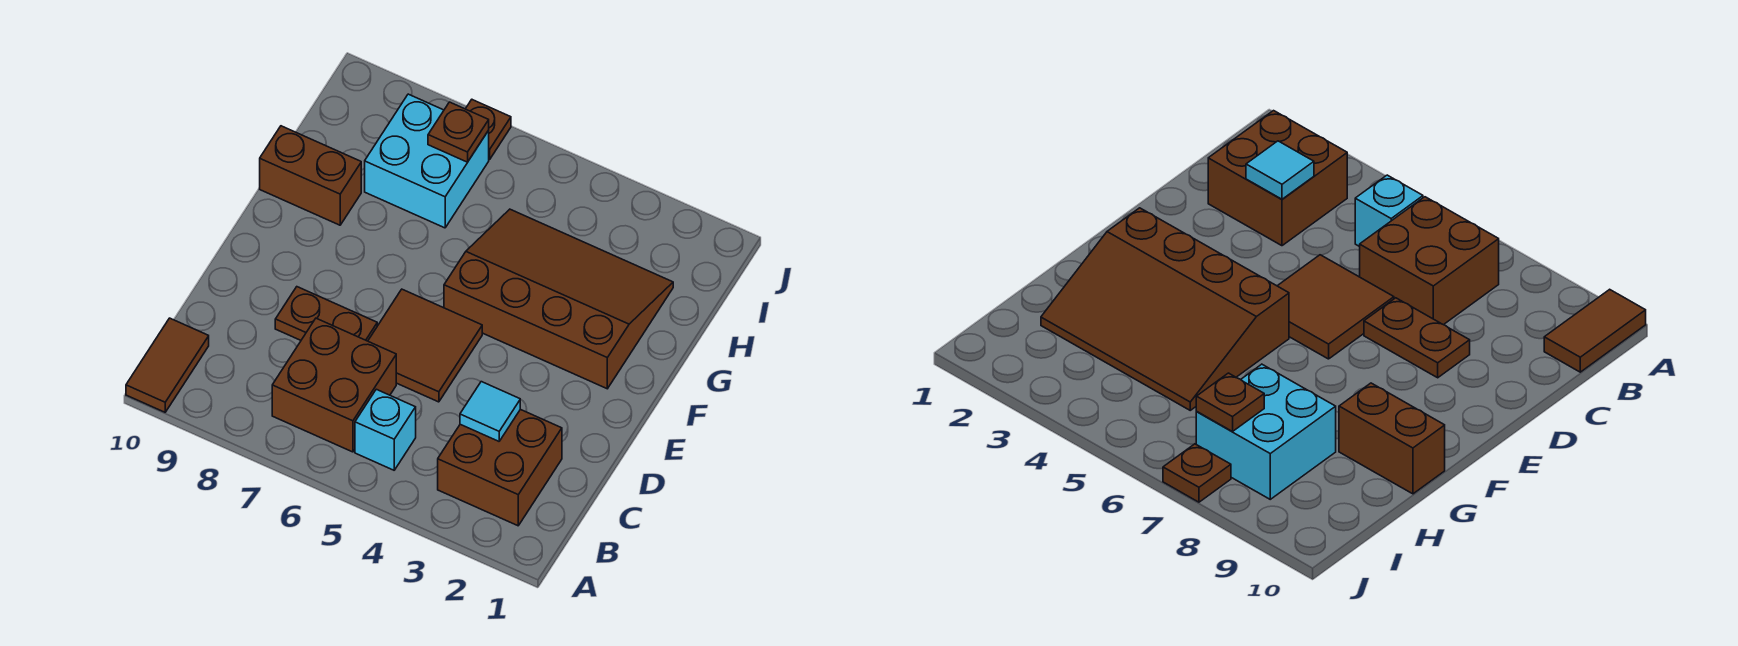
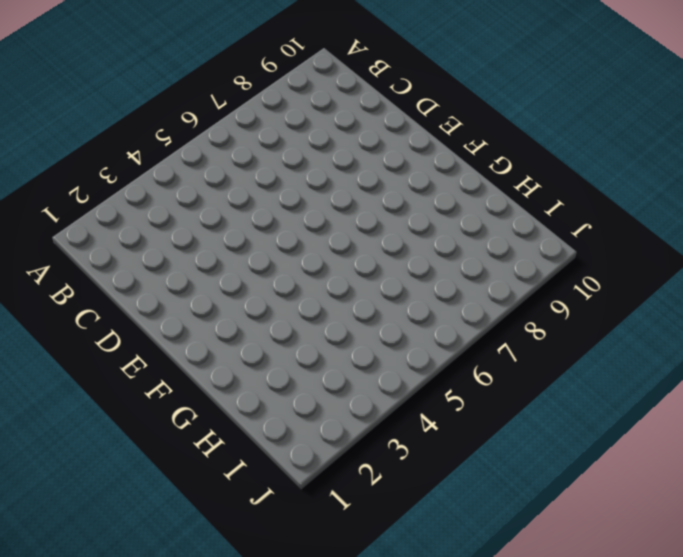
none -> brown tile A10:B10 level 1
none -> brown brick B2:C3 level 1
none -> cyan brick B5 level 1

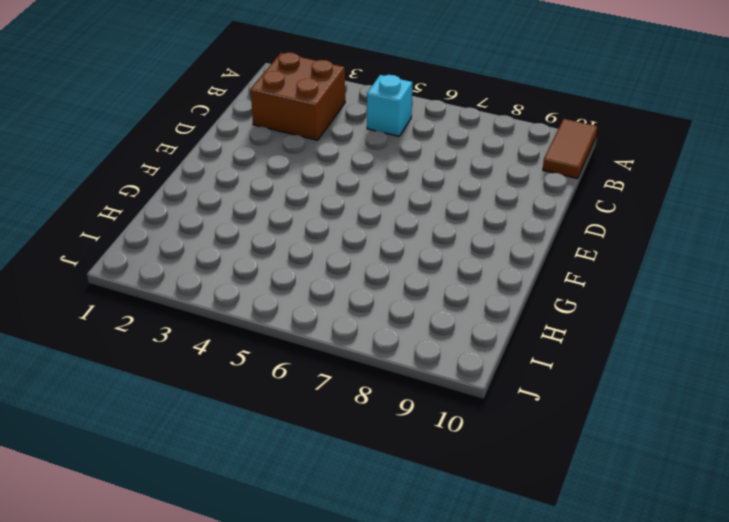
none -> brown brick B6:C7 level 1
none -> brown tile D5:E6 level 1
none -> brown plate D7:D8 level 1

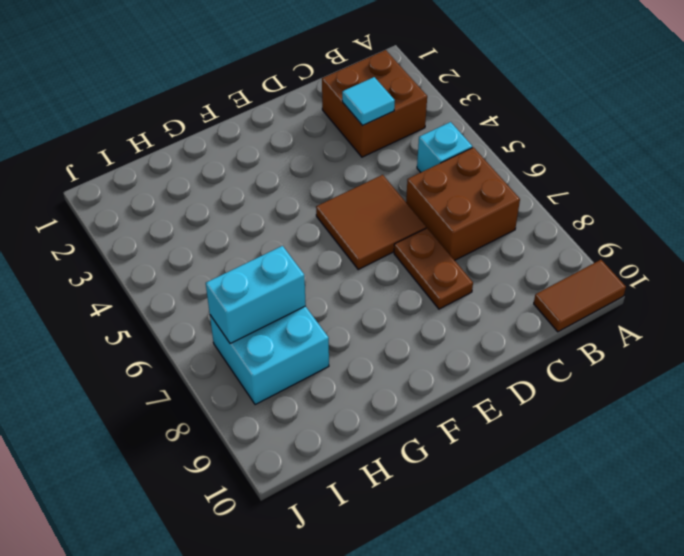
cyan brick H7:I7 level 2 -> brown plate I7 level 2
none -> brown slope F2:H5 level 1 top F
none -> brown brick G9:G10 level 1
none -> brown plate J7 level 1

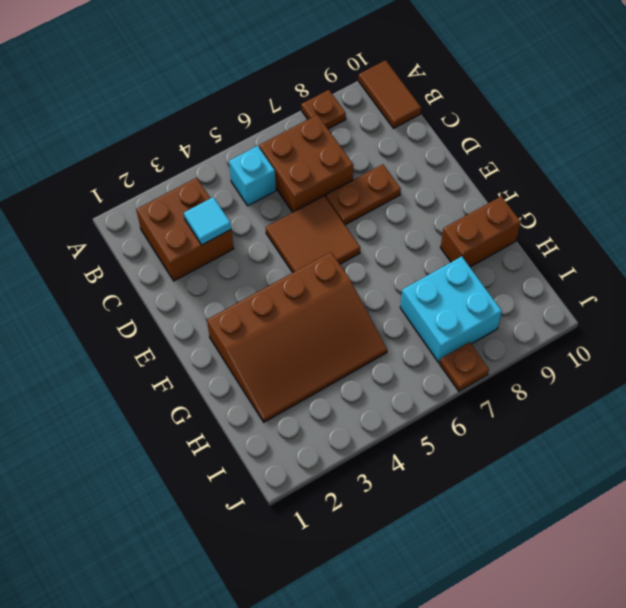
brown plate A8 level 1 -> brown plate I7 level 2

